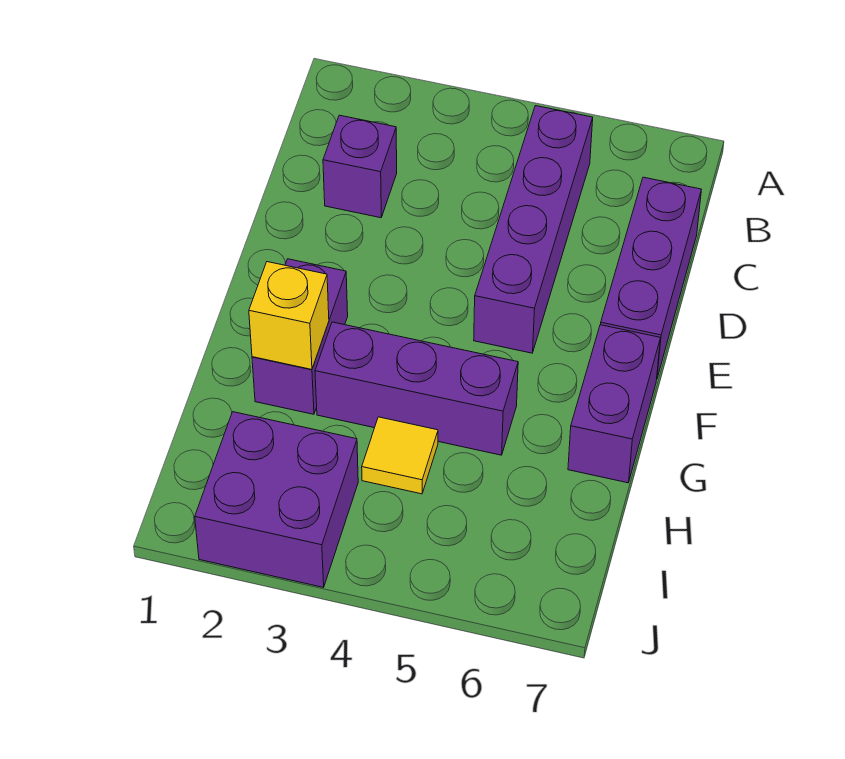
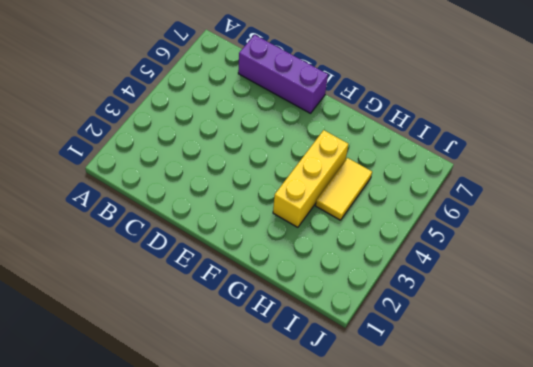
yellow brick G3:G5 level 1 -> purple brick G3:G5 level 1
yellow tile H4:H5 level 1 -> yellow tile H4 level 1
none -> purple brick B5:E5 level 1
none -> purple brick C2 level 1

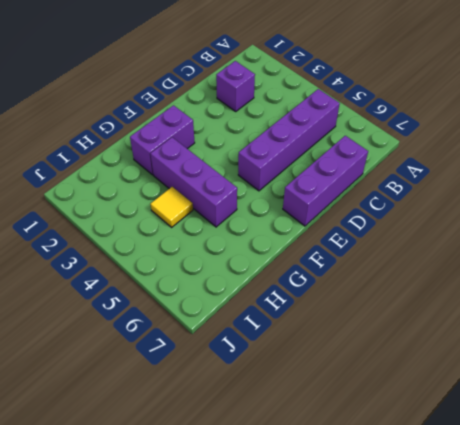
none -> purple brick F7:G7 level 1
none -> purple brick I2:J3 level 1

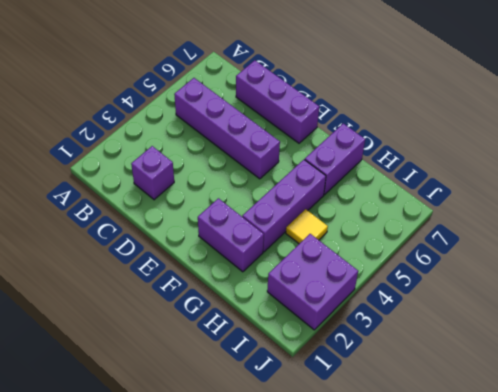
purple brick G6:G7 level 1 -> purple brick F7:G7 level 1
none -> yellow brick G2 level 2

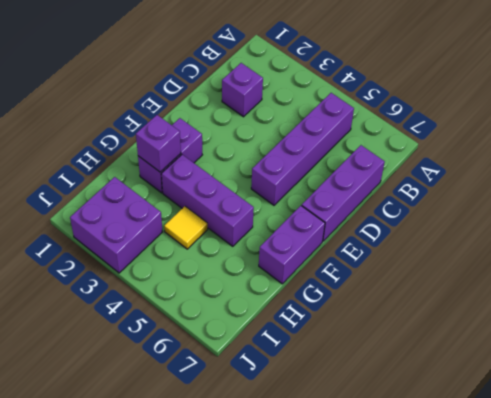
purple brick G2 level 2 -> yellow brick G2 level 2

